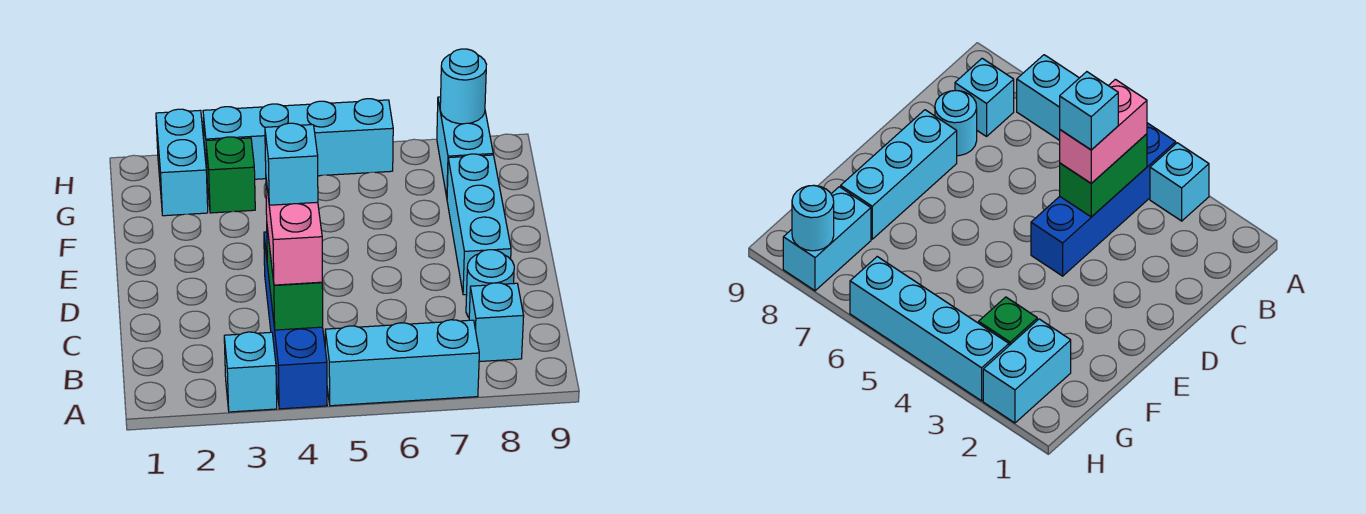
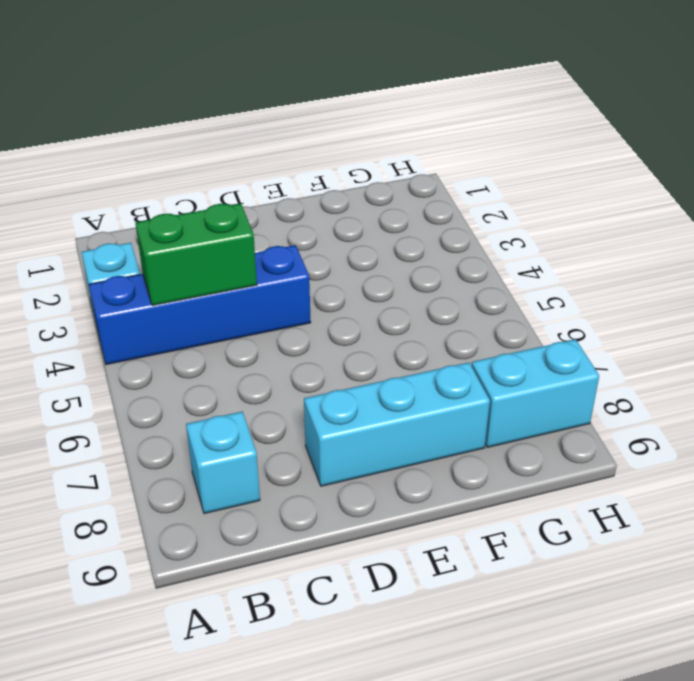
none -> cyan brick A5:A7 level 1
none -> cyan round brick C8 level 1
none -> cyan brick G2:H2 level 1

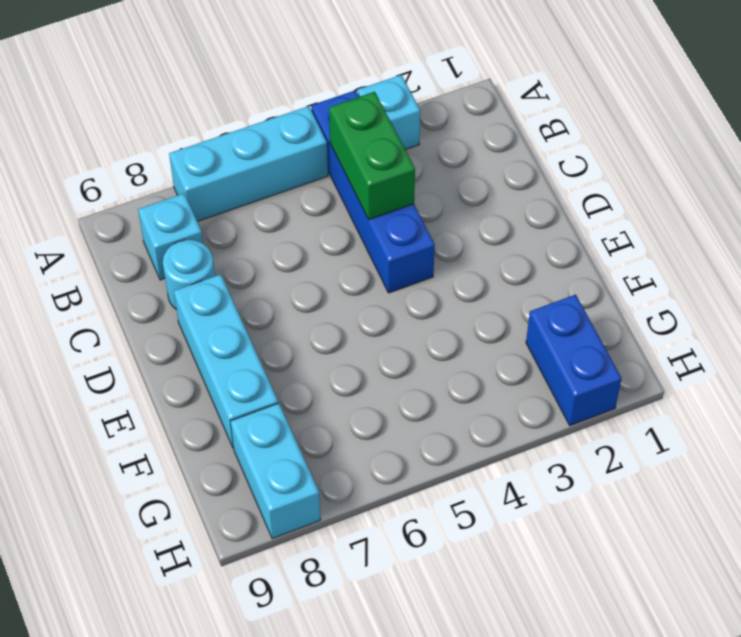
blue brick G2:H2 level 1 -> cyan brick G2:H2 level 1
none -> green brick G3 level 1
none -> cyan brick H3:H6 level 1
none -> cyan round brick H8 level 2

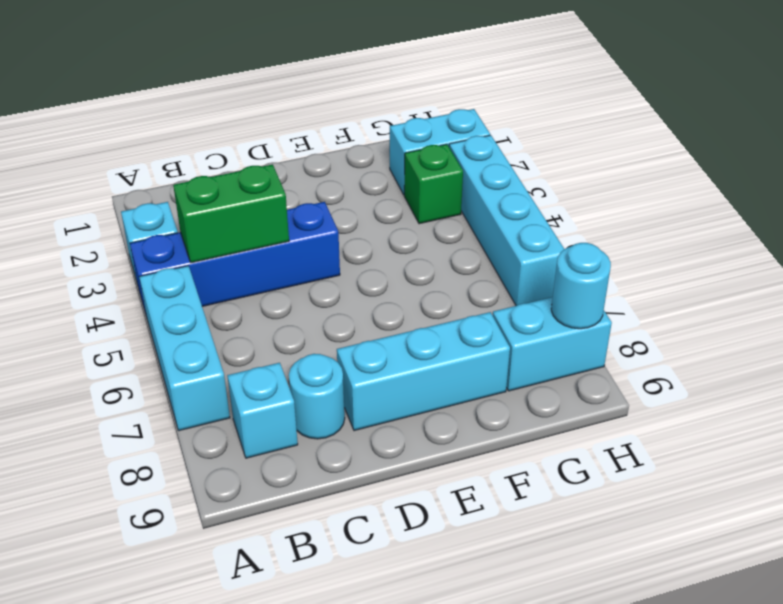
none -> pink brick B4:C4 level 3
none -> cyan brick C4 level 4

